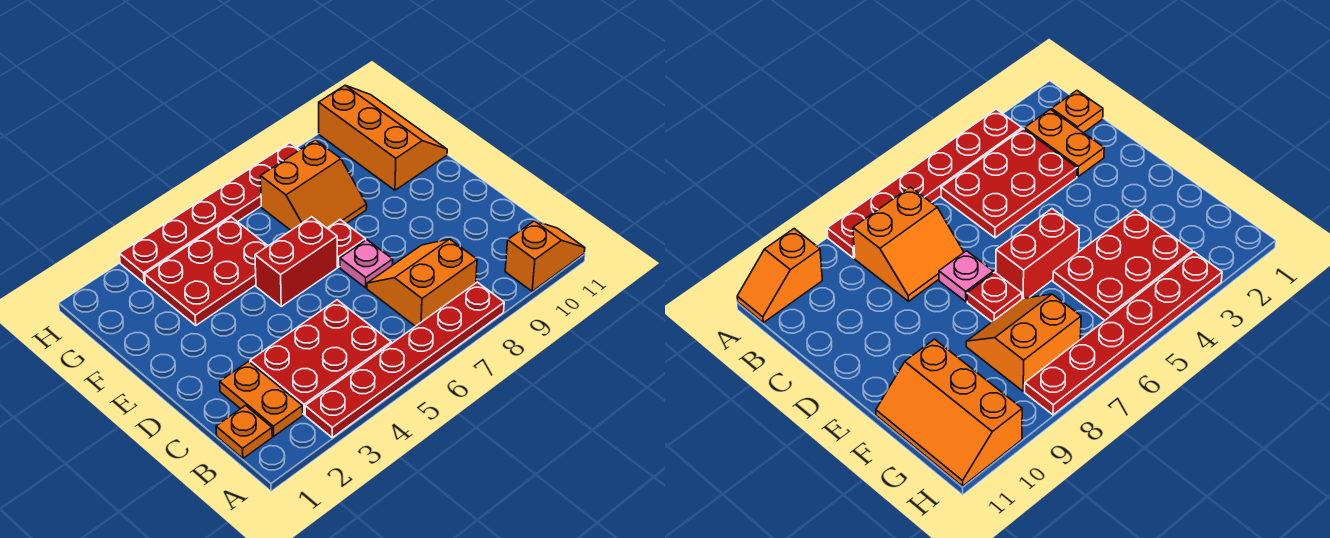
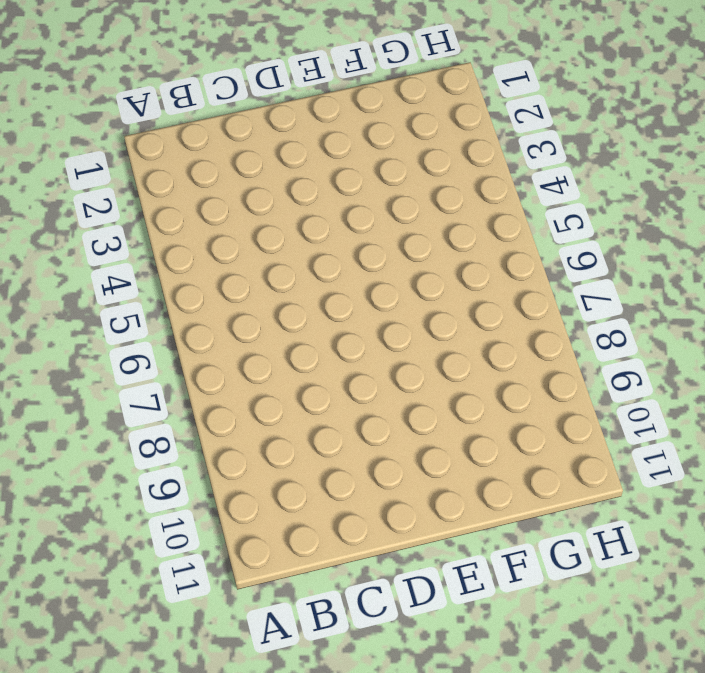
none -> red plate A3:A8 level 1
none -> orange slope A10:A11 level 1 top 10
none -> orange plate B1 level 1

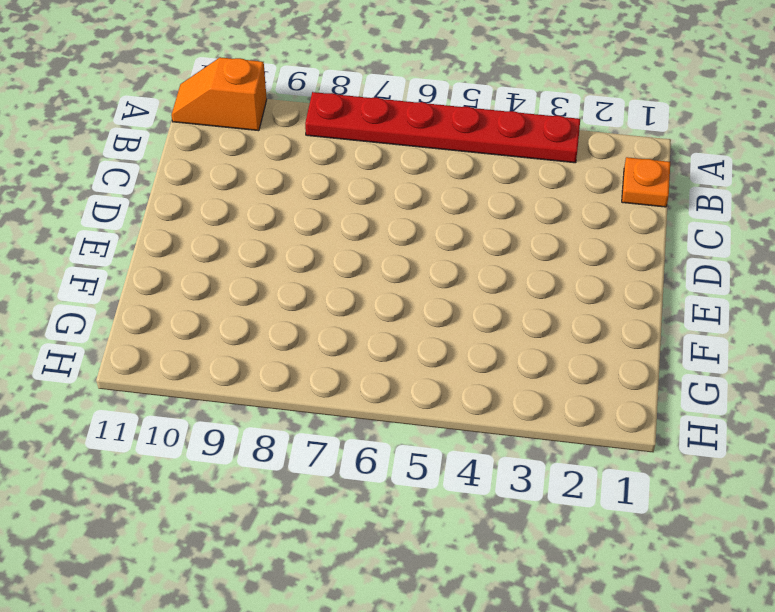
none -> orange plate B2:C2 level 1
none -> red plate B3:C5 level 1
none -> orange slope B7:C8 level 1 top B

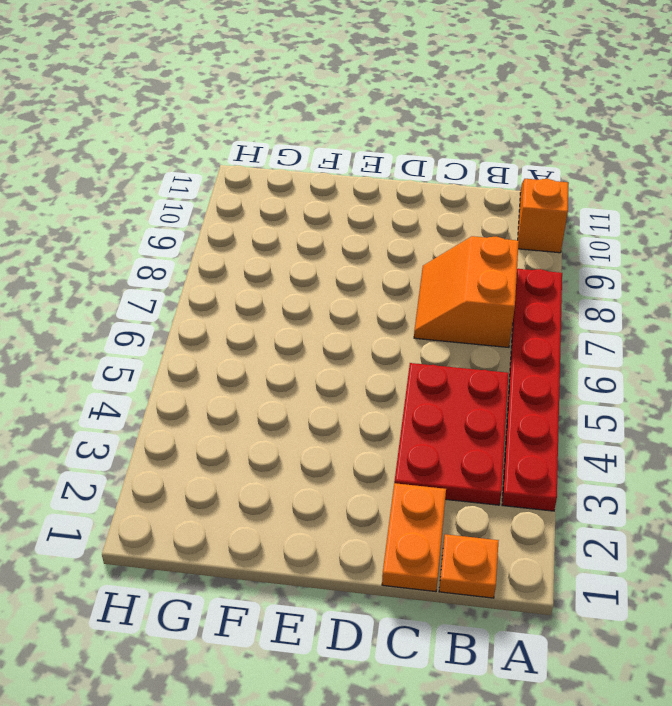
orange plate C1:C2 level 1 -> orange plate B2:C2 level 1
none -> pink plate D7 level 1
none -> red brick E5:E6 level 1
none -> red plate E7 level 1

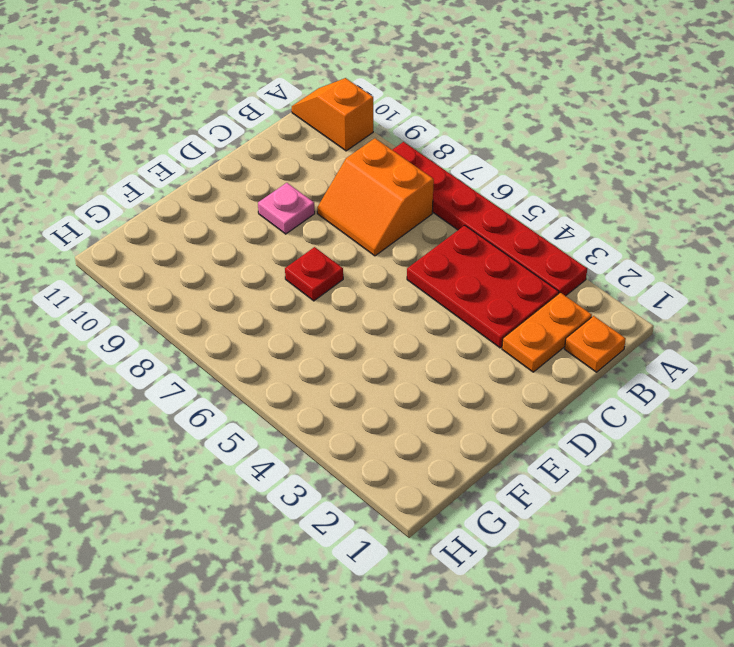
pink plate D9 level 1 -> pink plate D7 level 1
none -> red brick E5:E6 level 1
none -> red plate F3:G5 level 1
none -> orange slope F7:G8 level 1 top G

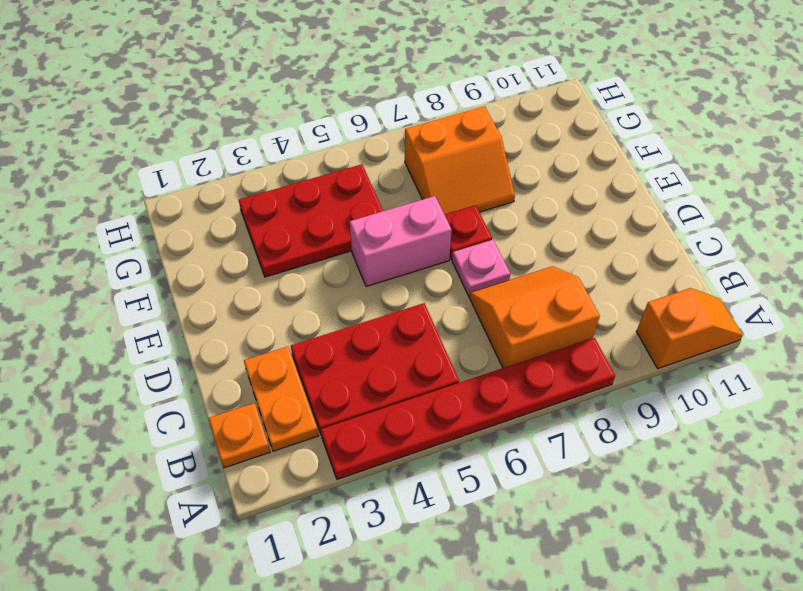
pink brick E5:E6 level 1 -> red brick E5:E6 level 1
none -> orange slope F10:H11 level 1 top 10
none -> red plate H3:H8 level 1

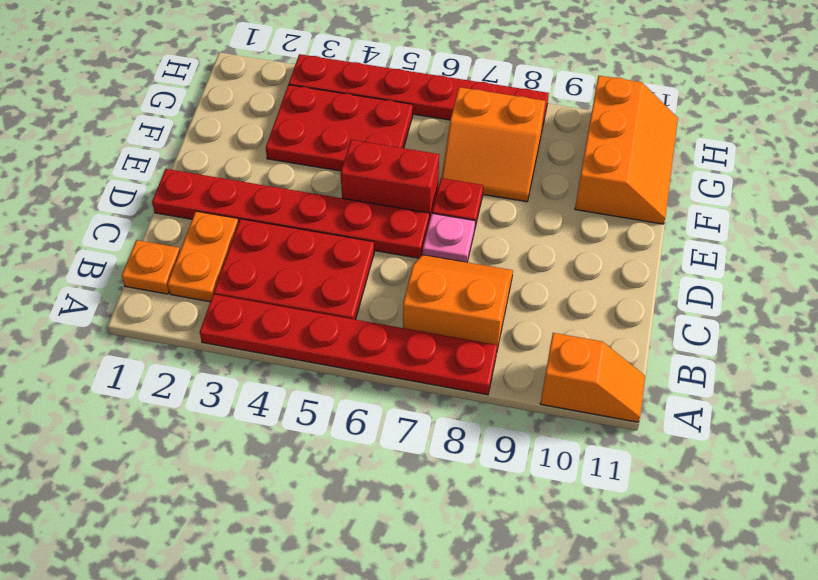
red plate D1:D6 level 1 -> none

